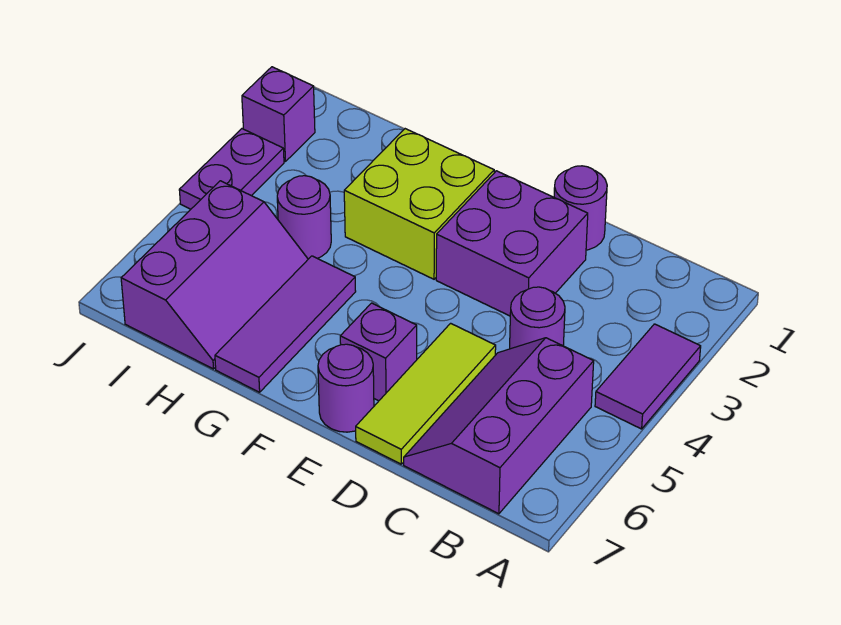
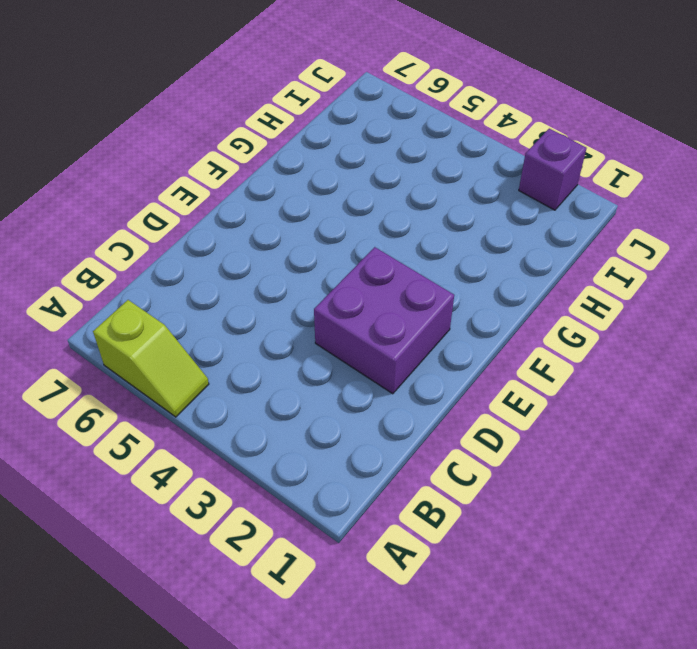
lime slope A5:A6 level 1 top 6 -> none
none -> purple tile A3:A4 level 1
none -> purple slope B5:C7 level 1 top B
none -> purple round brick C4 level 1

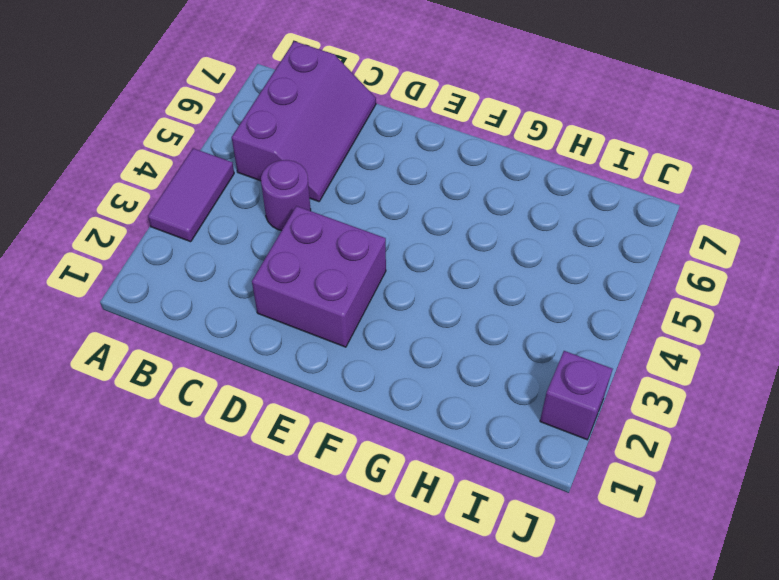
none -> purple round brick D1 level 1
none -> lime tile D5:D7 level 1
none -> purple brick E6 level 1

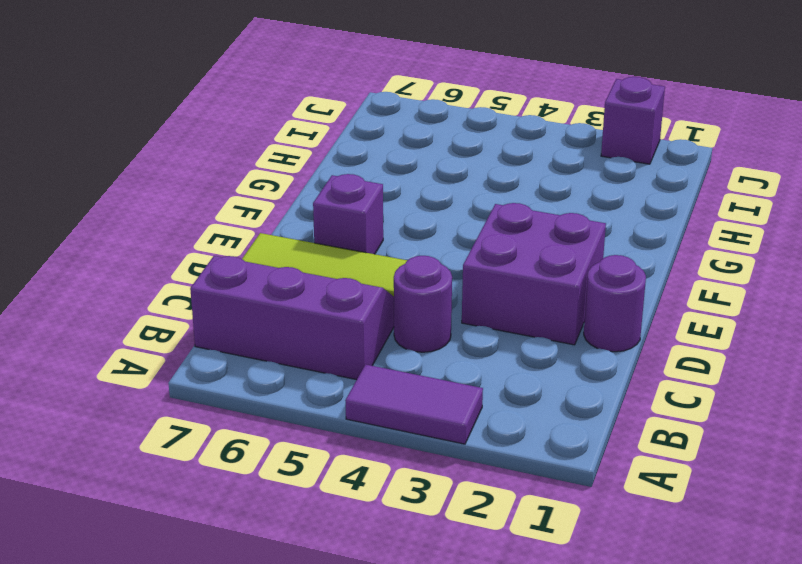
none -> purple round brick E7 level 1
none -> lime brick F2:G3 level 1
none -> purple tile G5:G7 level 1

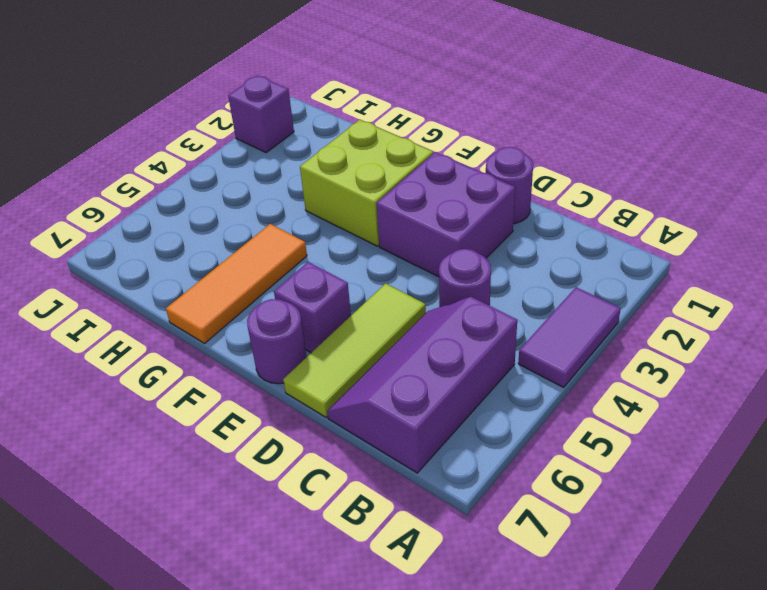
orange tile G5:G7 level 1 -> purple tile G5:G7 level 1
none -> purple round brick H4 level 1
none -> purple slope H5:I7 level 1 top I
none -> purple plate J3:J4 level 1

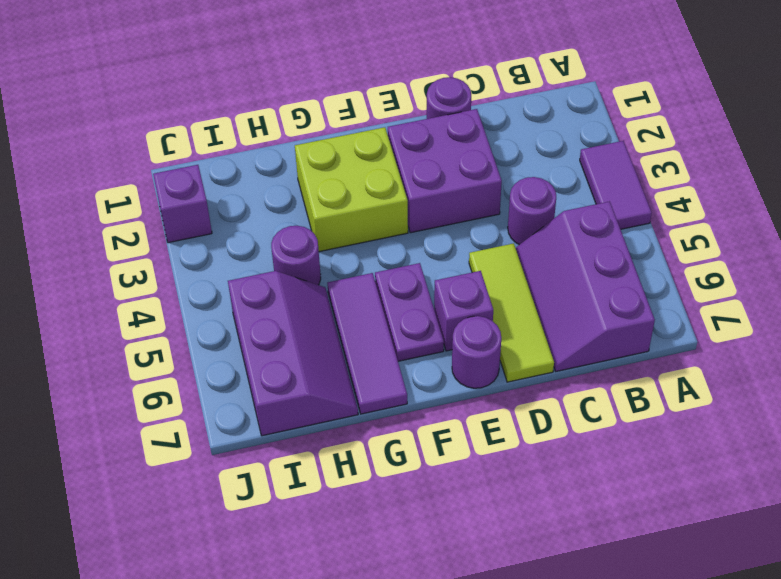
purple plate F5:F6 level 1 -> purple plate J3:J4 level 1

